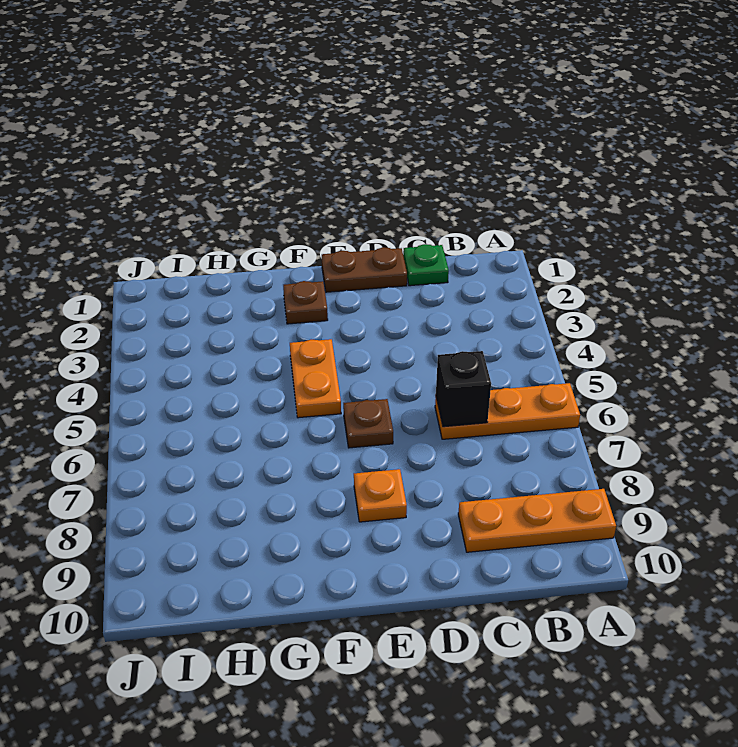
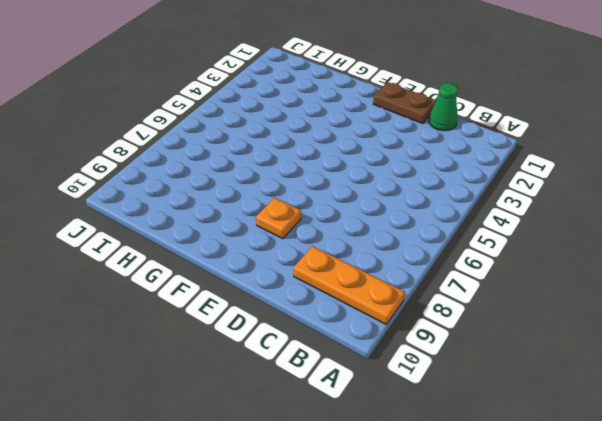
green cone C1 level 1 -> green plate C1 level 1
none -> orange plate A6:C6 level 1
none -> brown plate E6 level 1

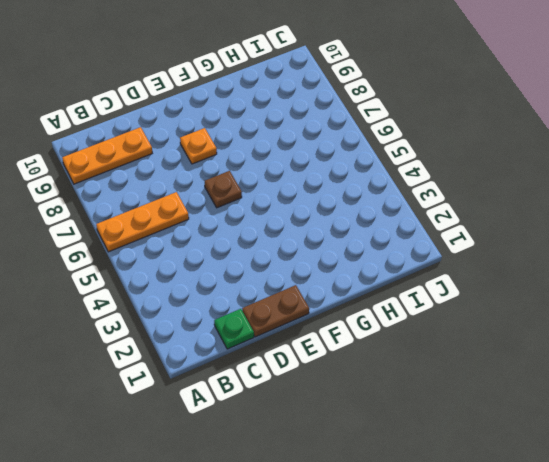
none -> brown plate F2 level 1
none -> orange plate F4:F5 level 1

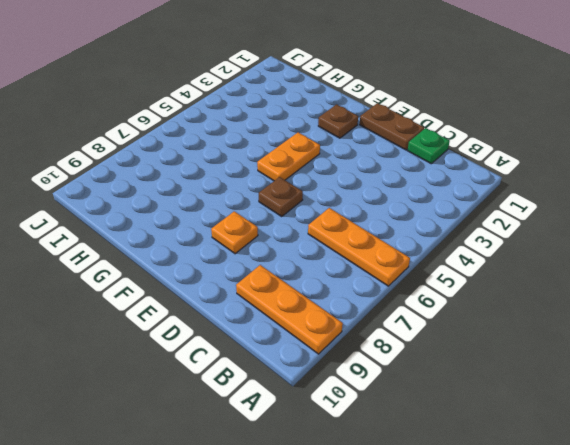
none -> black brick C6 level 2

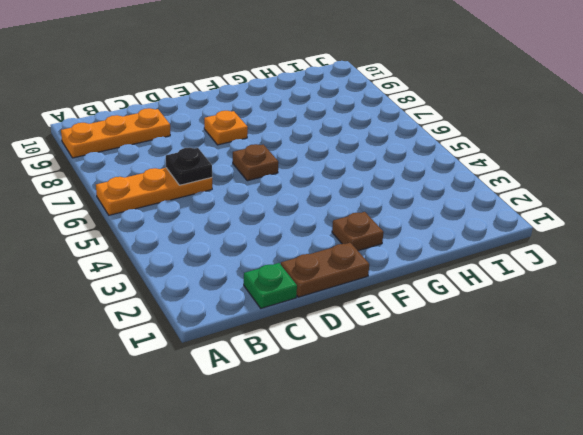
black plate C6 level 2 -> black brick C6 level 2
none -> orange plate F4:F5 level 1

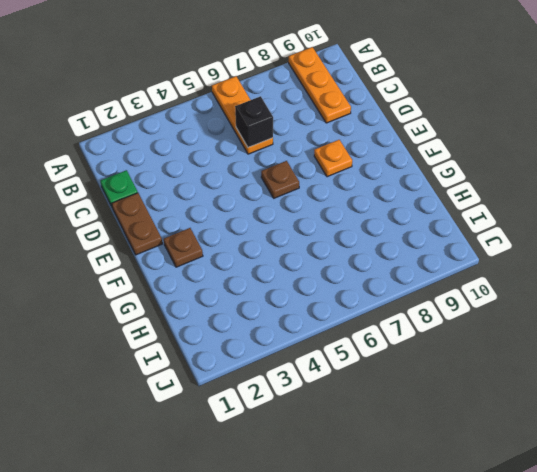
none -> orange plate F4:F5 level 1

